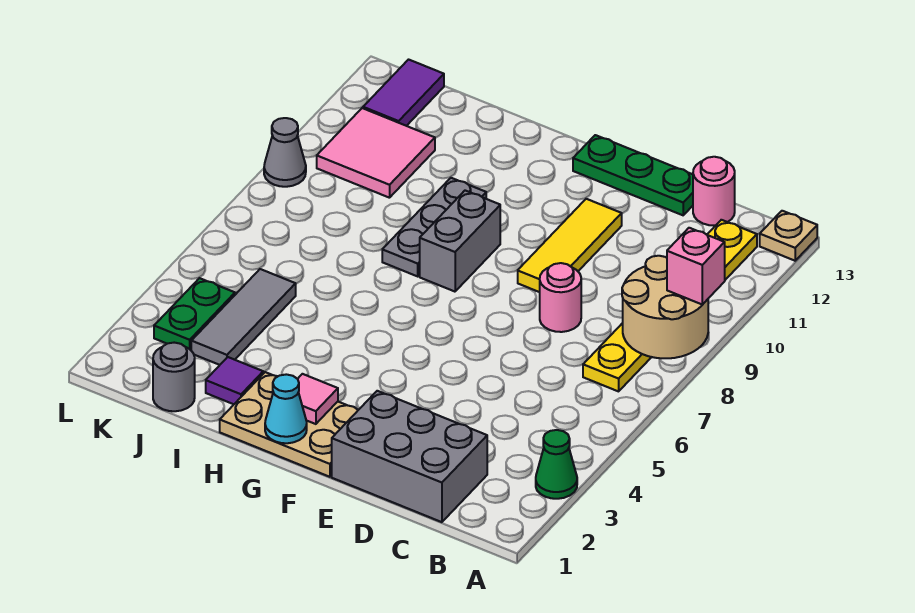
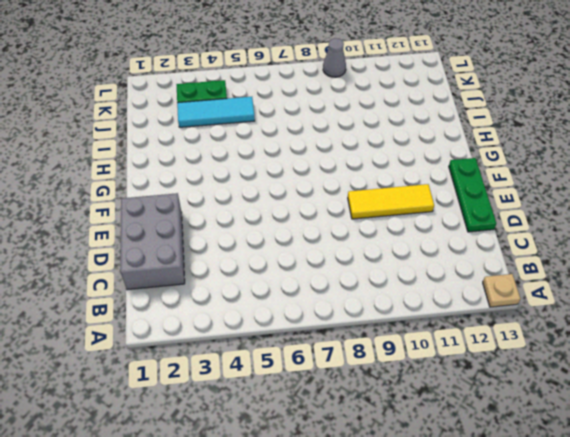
cyan tile J3:J5 level 1 -> grey tile J3:J5 level 1
none -> green cone A3 level 1
none -> yellow plate B7:B12 level 1
none -> pink round brick C13 level 1

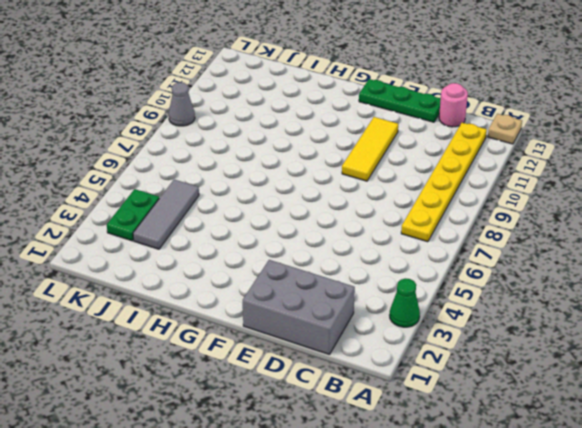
none -> pink round brick D8 level 1
none -> tan plate F1:H2 level 1
none -> grey brick G8:G9 level 1

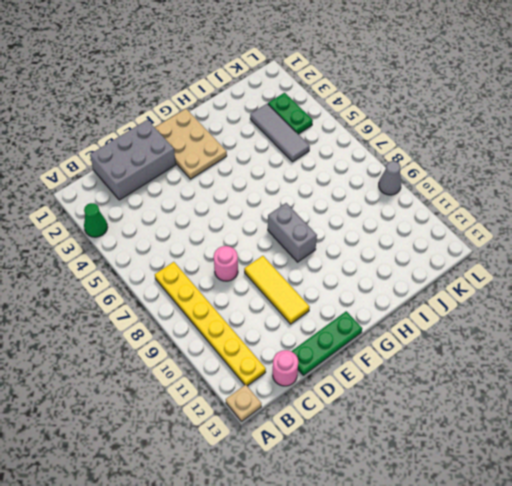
tan plate F1:G3 level 1 -> tan plate F1:H2 level 1
none -> grey plate H8:H10 level 1
none -> purple tile I2 level 1
none -> grey round brick J1 level 1

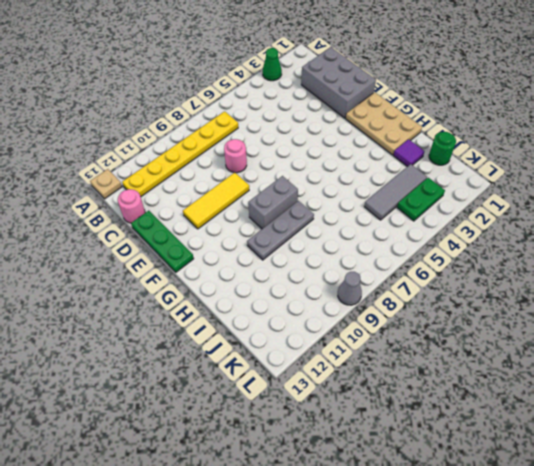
green round brick J1 level 1 -> grey round brick J1 level 1
none -> pink tile J10:K11 level 1
none -> purple tile K12:K13 level 1
none -> tan round brick A8:B9 level 2

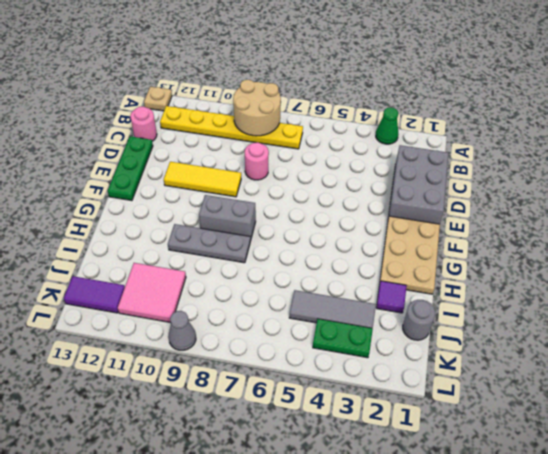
none -> cyan cone G1 level 2
none -> pink tile G2 level 2
none -> pink brick A9 level 3

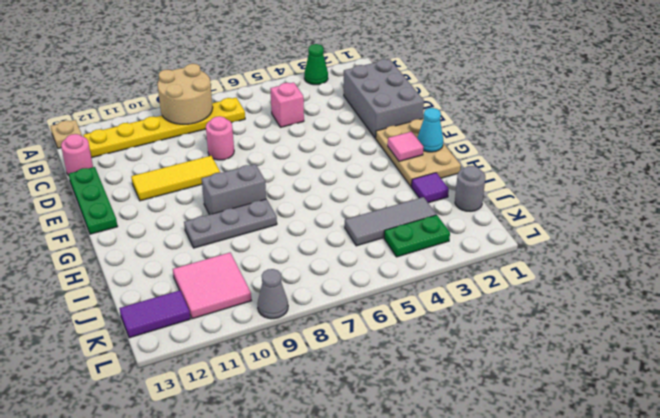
pink brick C5 level 1 -> pink brick A9 level 3

